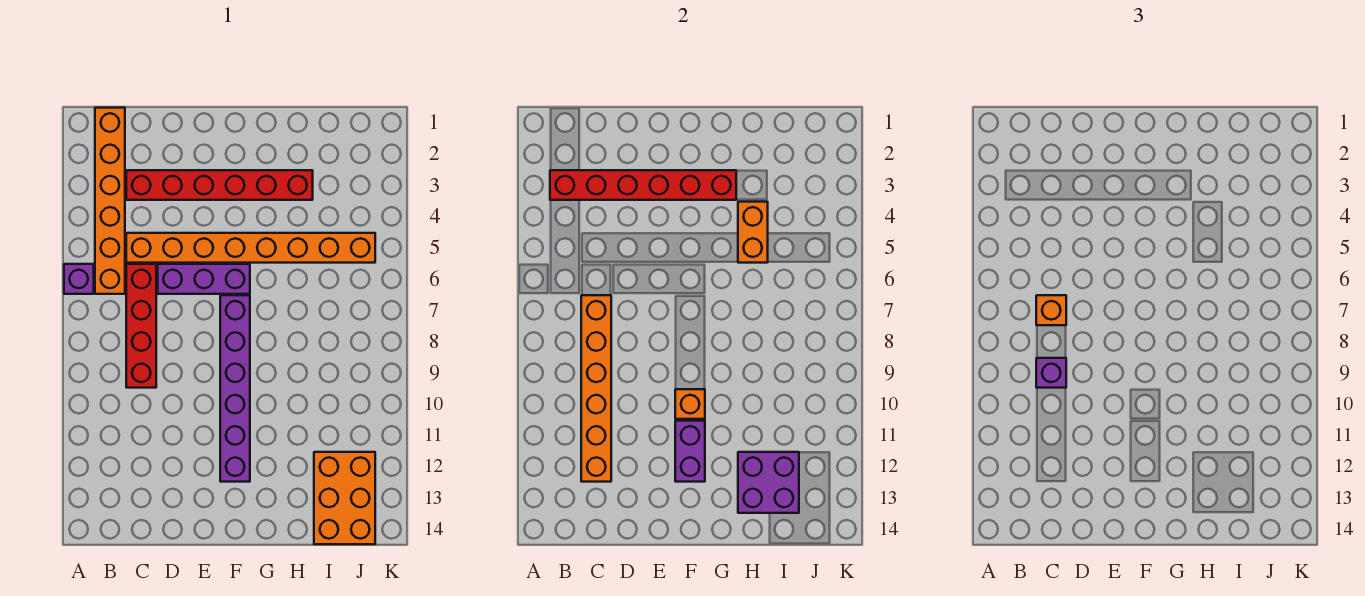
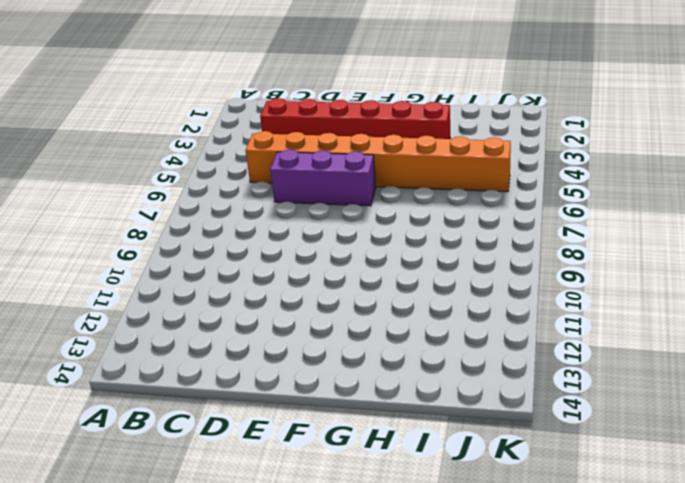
none -> purple brick A6 level 1
none -> orange brick B1:B6 level 1
none -> red brick C6:C9 level 1

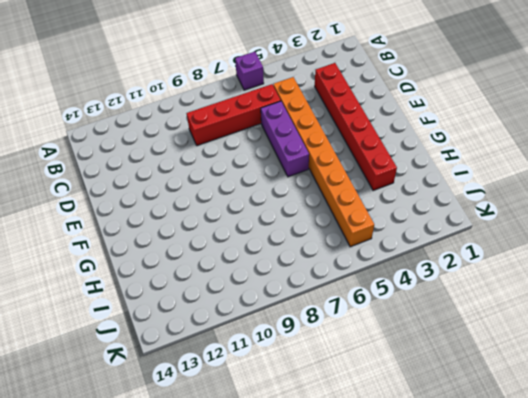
none -> orange brick B1:B6 level 1
none -> purple brick F7:F12 level 1
none -> orange brick I12:J14 level 1

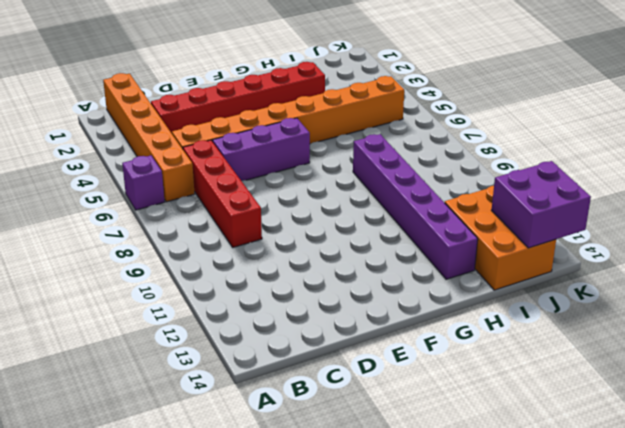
purple brick H8:H13 level 1 -> purple brick F7:F12 level 1
purple brick J13:K14 level 2 -> purple brick H12:I13 level 2
none -> red brick B3:G3 level 2
none -> orange brick C7:C12 level 2
none -> orange brick F10 level 2

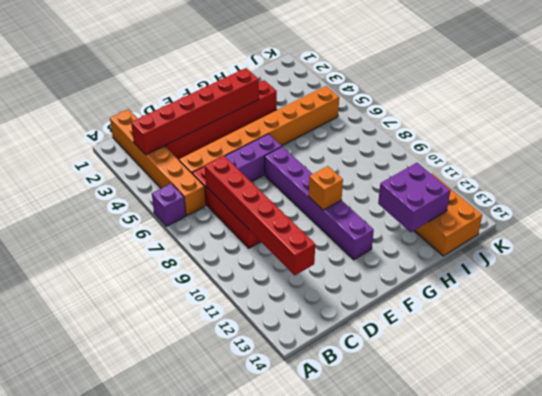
red brick C7:C12 level 2 -> orange brick C7:C12 level 2
none -> purple brick F11:F12 level 2
none -> orange brick H4:H5 level 2
none -> orange brick C7 level 3

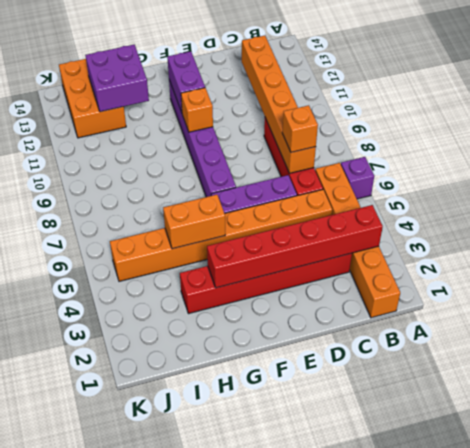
orange brick G5:H5 level 2 -> orange brick H4:H5 level 2
none -> purple brick C9 level 3

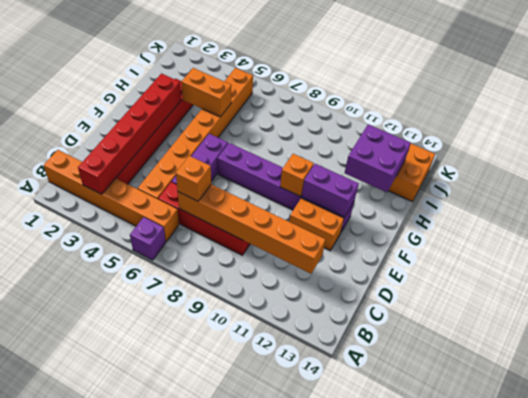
orange brick E11:E12 level 1 -> none
none -> purple brick C9 level 3

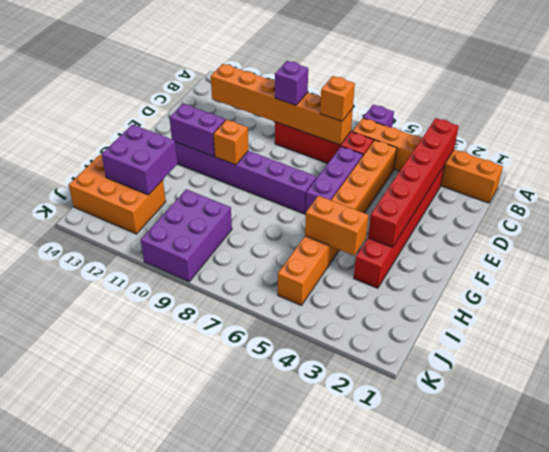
purple brick I9:K10 level 1 -> none

